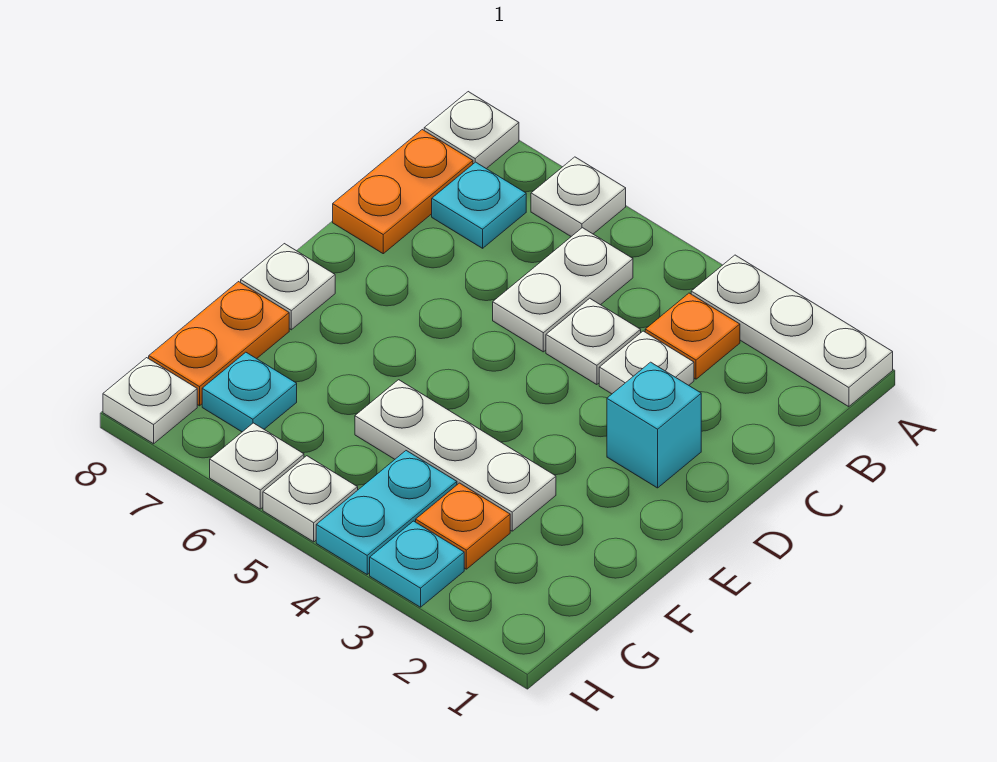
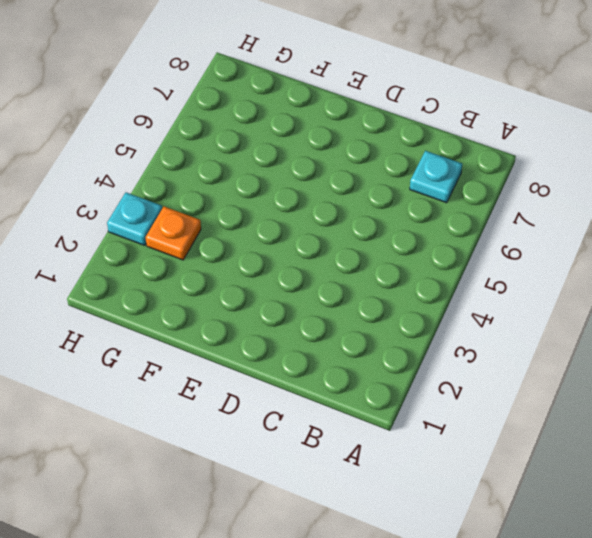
none -> white plate A1:A3 level 1
none -> white plate A6 level 1
none -> white plate A8 level 1

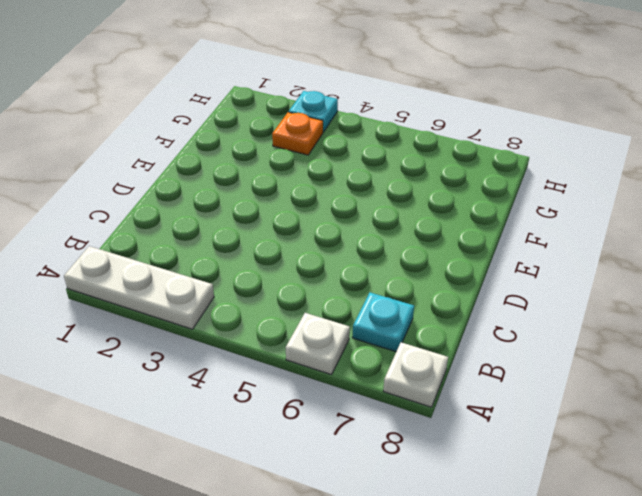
none -> orange plate B3 level 1
none -> white plate B5:C5 level 1
none -> orange plate B8:C8 level 1

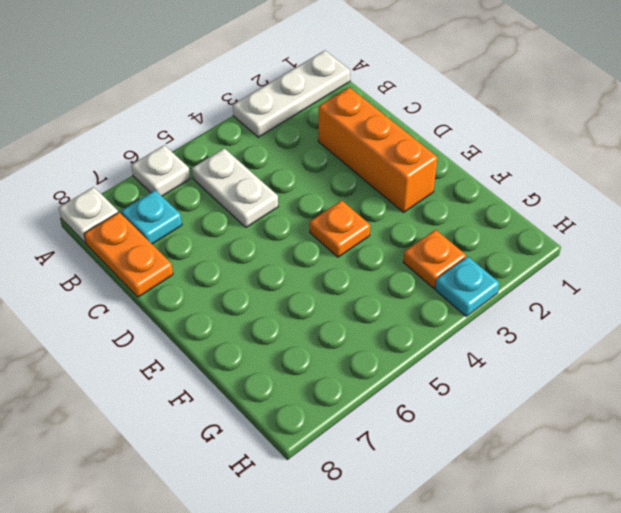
orange brick C2:E2 level 1 -> cyan brick D2 level 1
orange plate E4 level 1 -> orange plate B3 level 1
none -> white plate C3 level 1
none -> white plate C4 level 1
none -> white plate E8 level 1

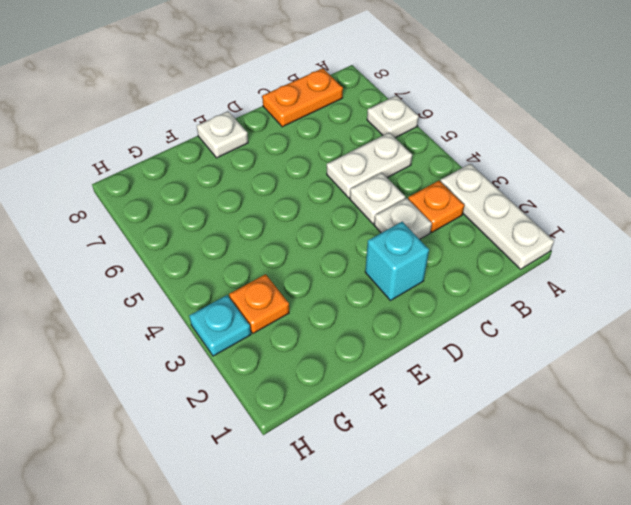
none -> white plate A8 level 1
none -> cyan plate B7 level 1
none -> white plate F3:F5 level 1

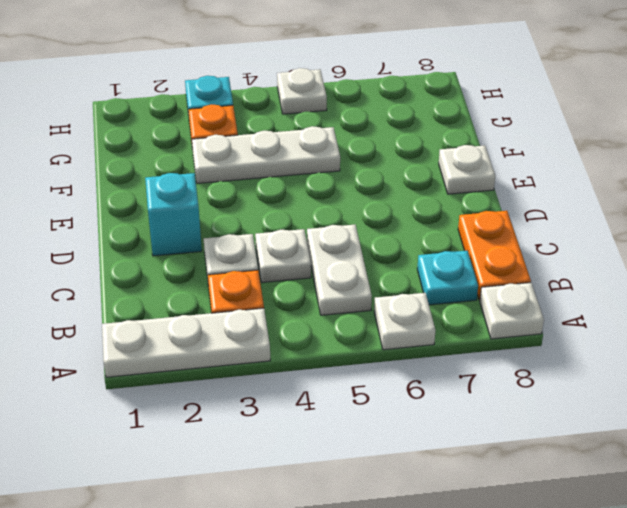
none -> orange plate F8:G8 level 1
none -> cyan plate G4:H4 level 1
none -> cyan plate G7 level 1

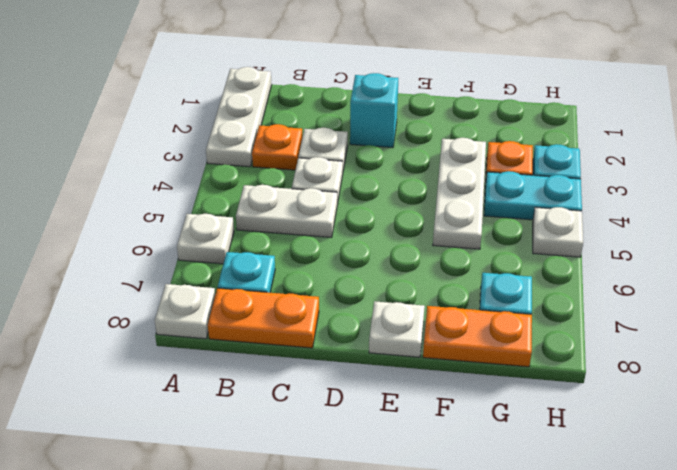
none -> white plate H6 level 1
none -> white plate H8 level 1

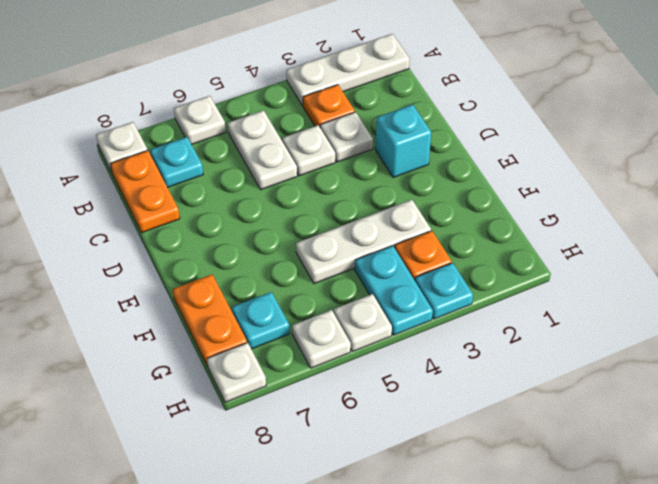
none -> white plate E8 level 1

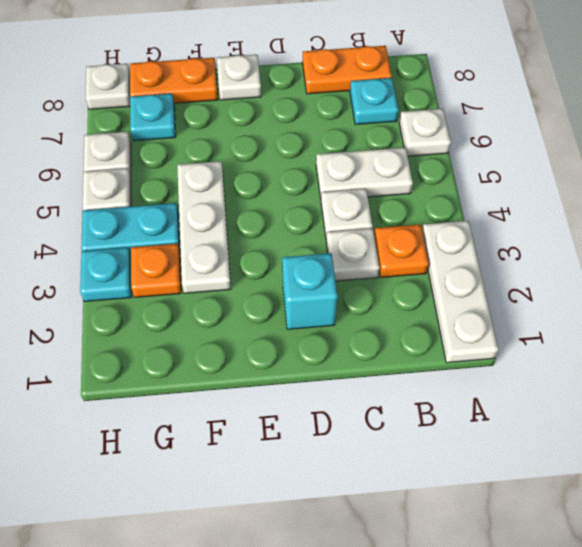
none -> white plate A8 level 1

